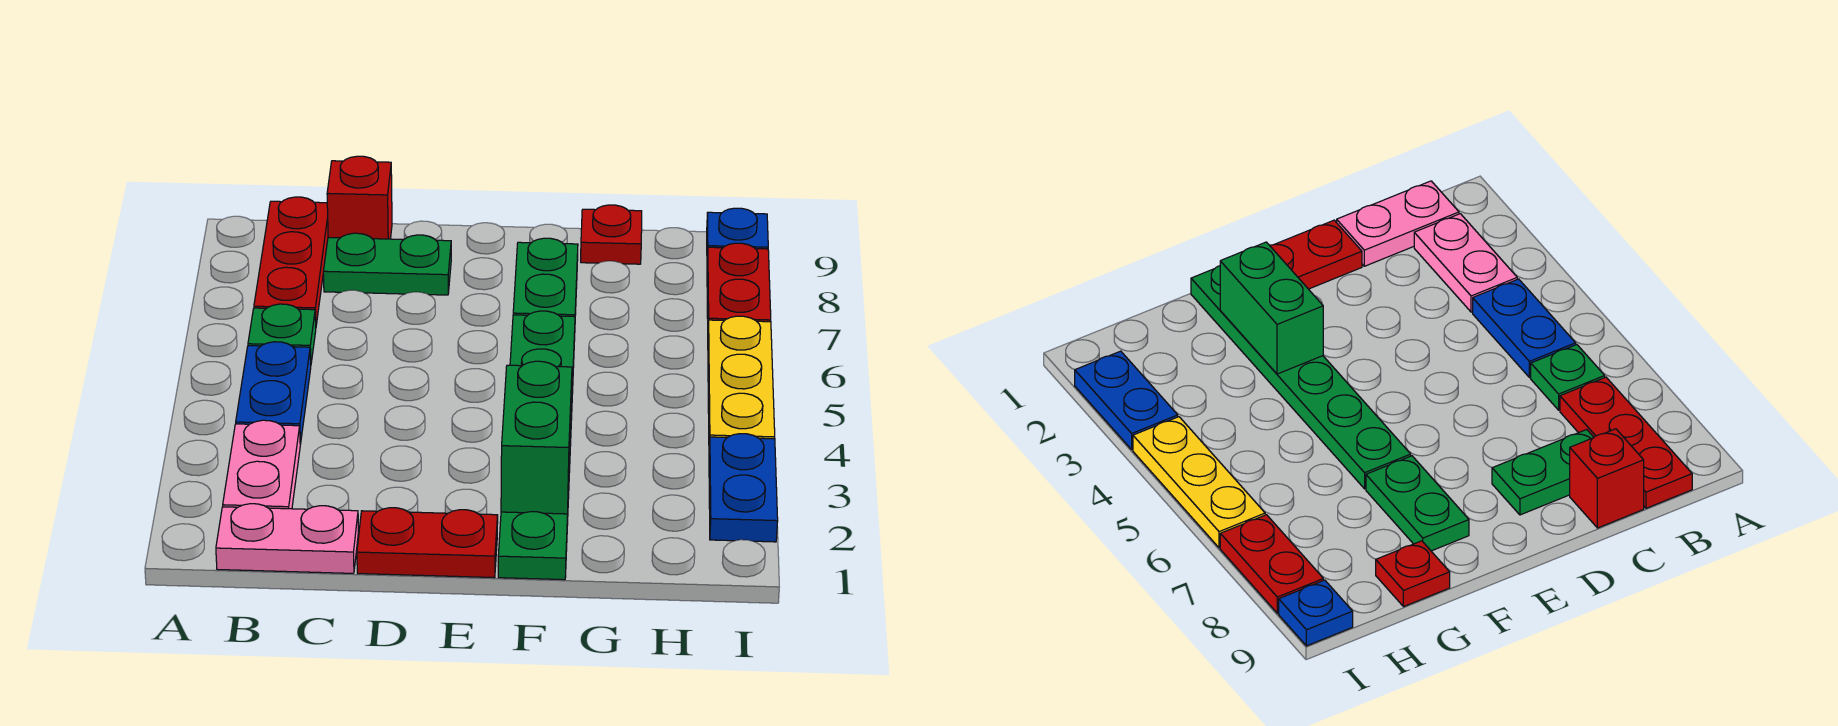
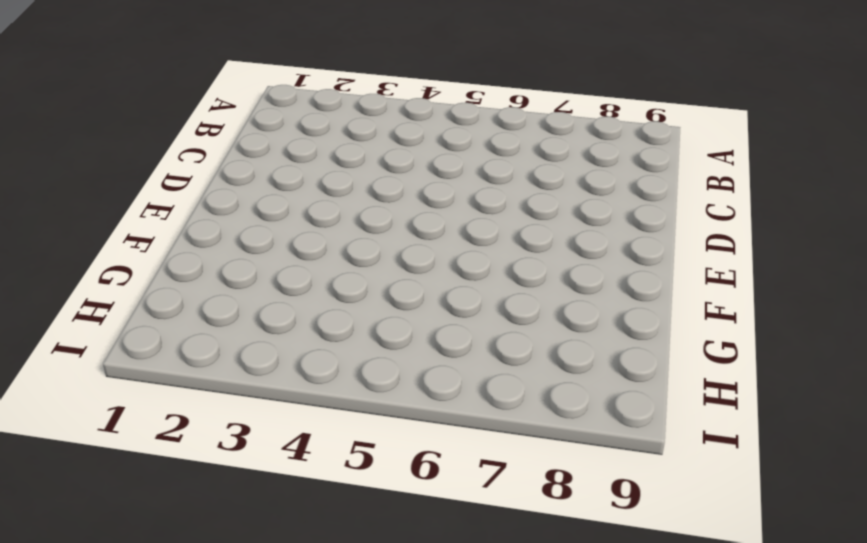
none -> pink plate B1:C1 level 1
none -> pink plate B2:B3 level 1
none -> blue plate B4:B5 level 1

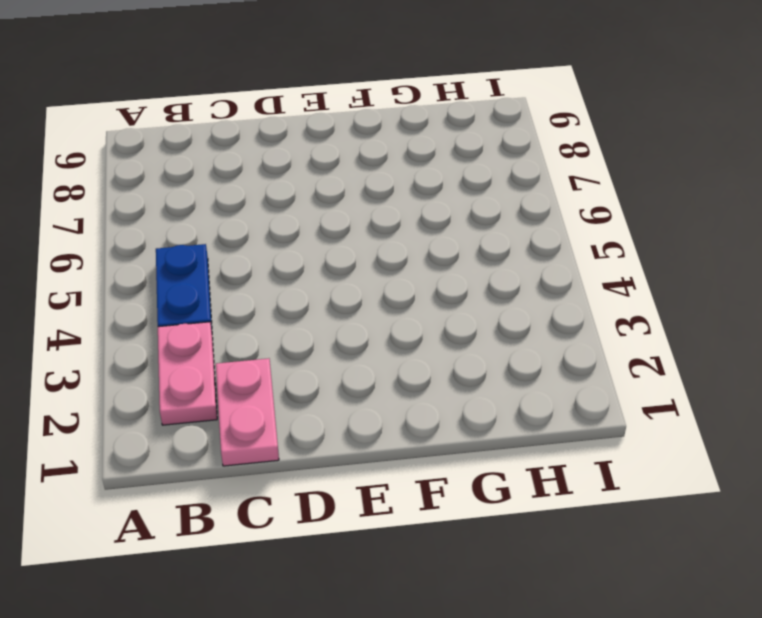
pink plate C1:C2 level 1 -> pink plate B1:C1 level 1
none -> green plate B6 level 1
none -> red plate B7:B9 level 1
none -> green plate C8:D8 level 1

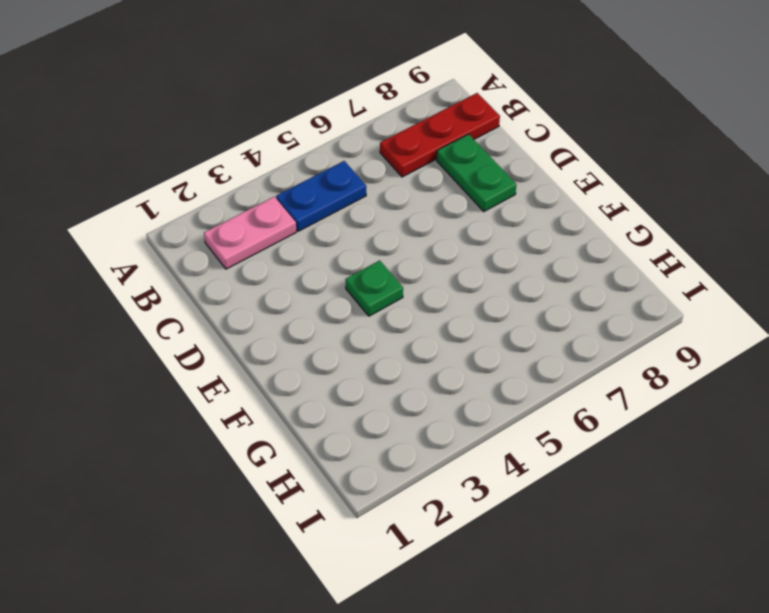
green plate E4 level 1 -> green plate B6 level 1
none -> pink plate B1:C1 level 1
none -> red brick C9 level 1
none -> red plate D1:E1 level 1

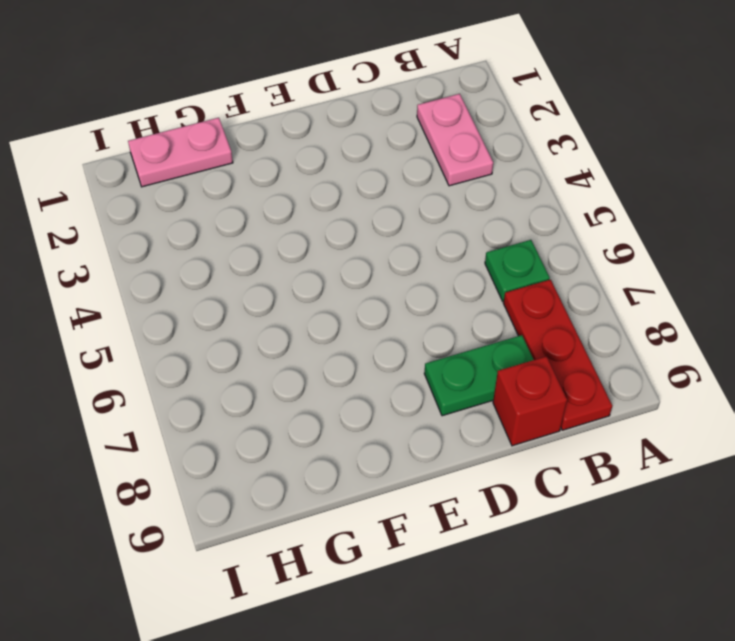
pink plate G1:H1 level 1 -> pink plate B1:C1 level 1
none -> blue plate B4:B5 level 1
none -> red plate D1:E1 level 1
none -> green plate F1:F6 level 1

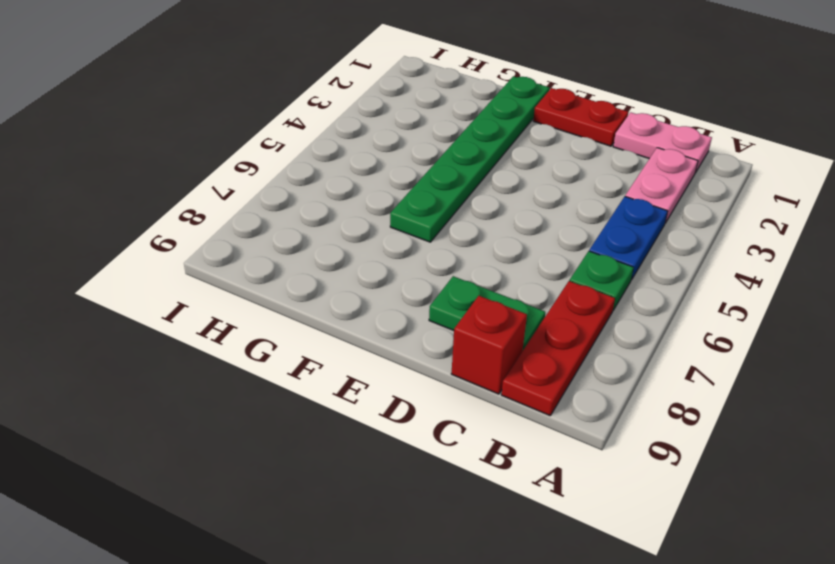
none -> green plate F7:F8 level 1
none -> red plate G9 level 1
none -> blue plate I2:I3 level 1

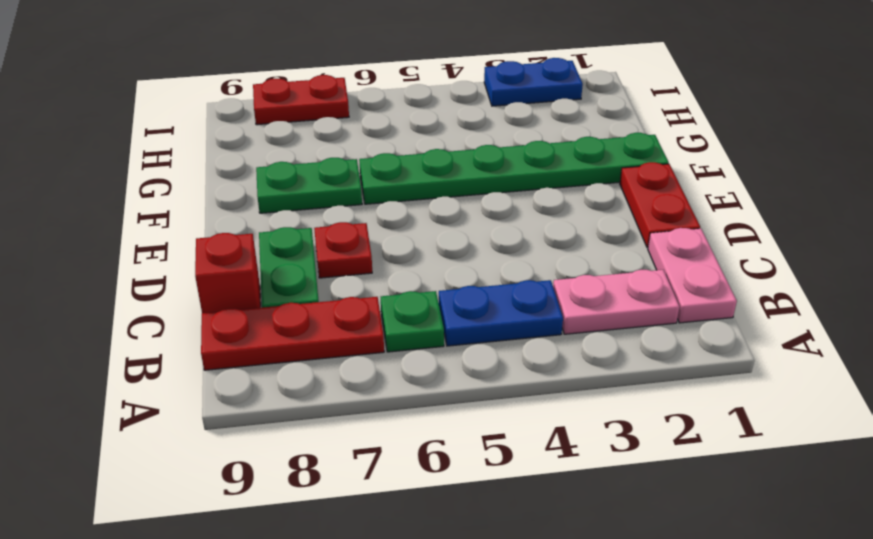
red plate D7 level 1 -> red plate G9 level 1
none -> yellow plate I4:I6 level 1
none -> blue plate I9 level 1
none -> green brick F2:F3 level 2

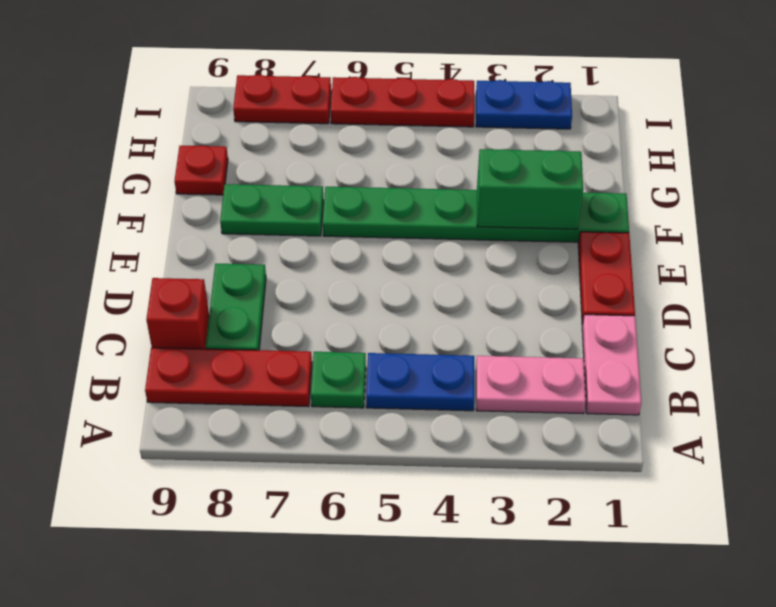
red plate I4:I6 level 1 -> yellow plate I4:I6 level 1
none -> blue plate I9 level 1

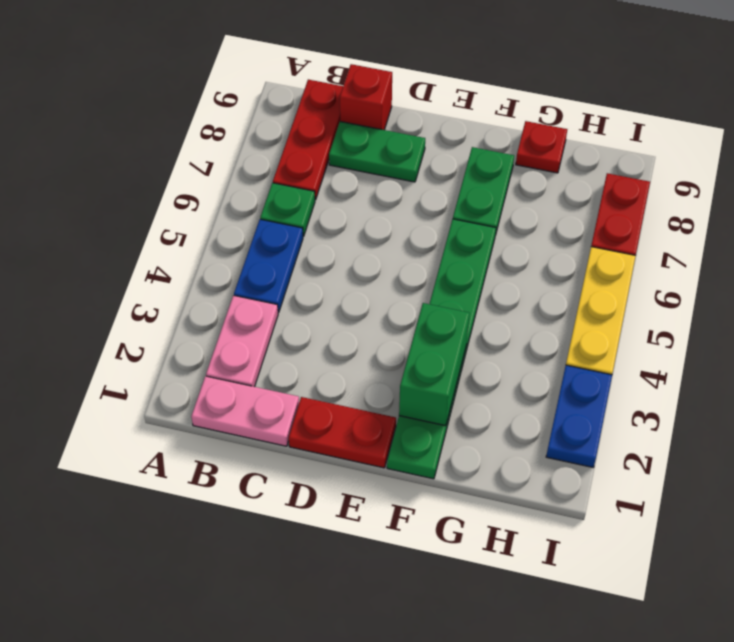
none -> blue plate I9 level 1

